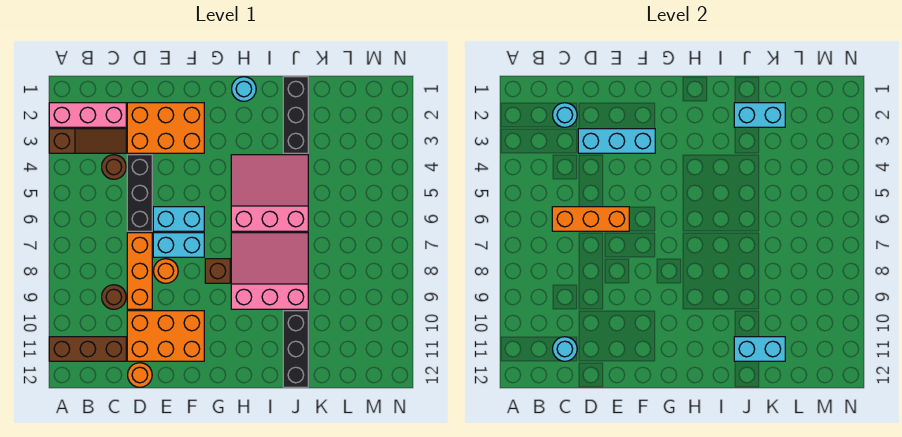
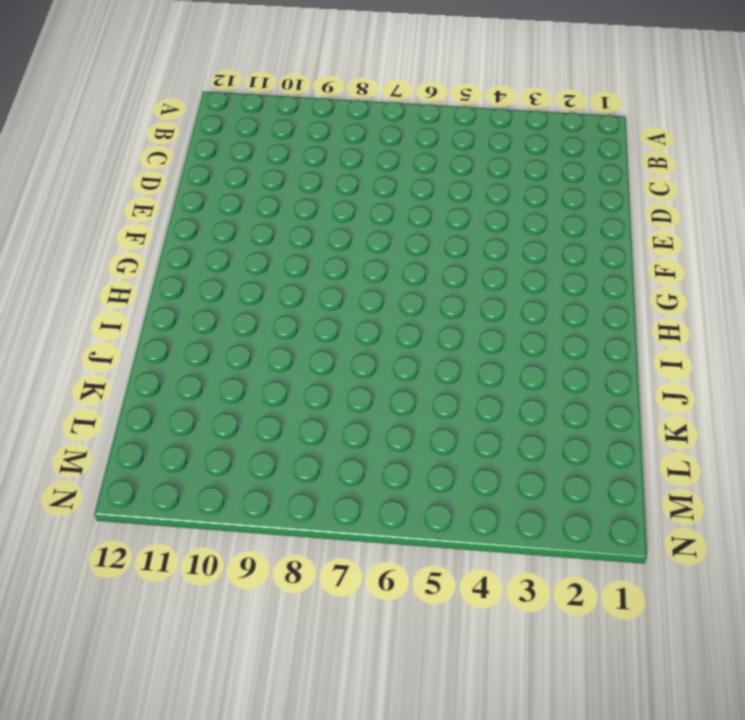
none -> pink brick A2:C2 level 1
none -> brown slope A3:C3 level 1 top A
none -> brown brick A11:C11 level 1

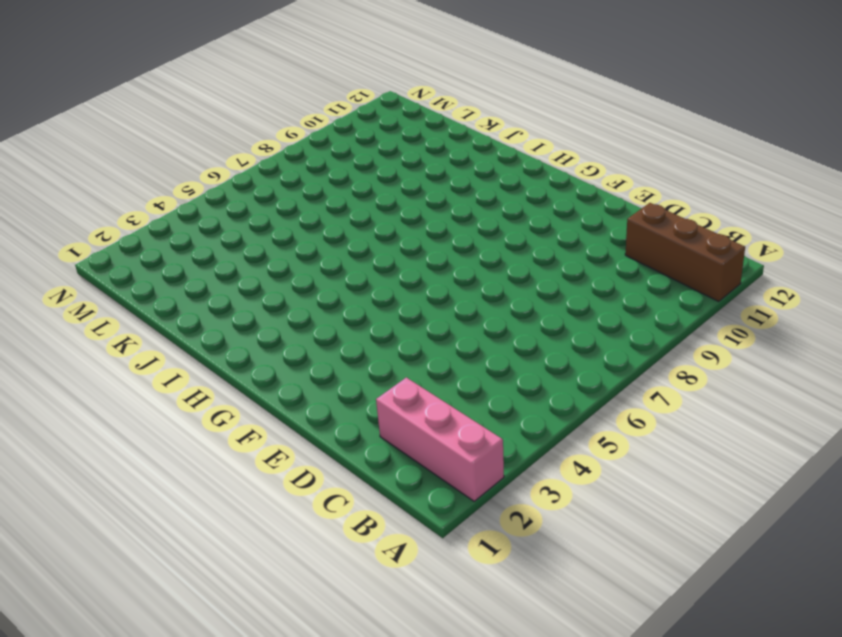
none -> brown slope A3:C3 level 1 top A
none -> brown round brick C4 level 1
none -> brown round brick C9 level 1

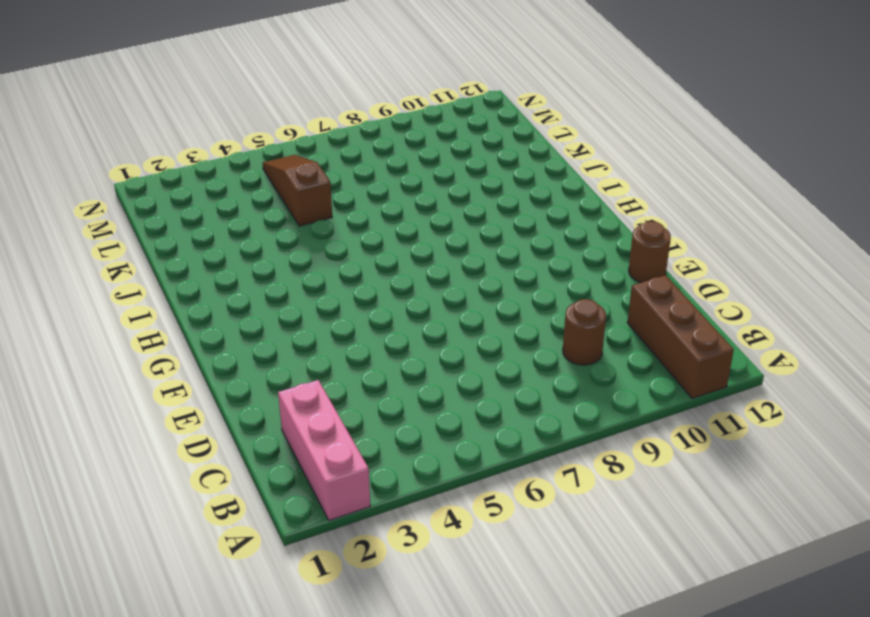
brown round brick E12 level 1 -> brown round brick C4 level 1
brown slope K5:M5 level 1 top K -> brown slope A3:C3 level 1 top A
none -> orange brick D2:F3 level 1
none -> black brick D4:D6 level 1
none -> orange brick D7:D9 level 1

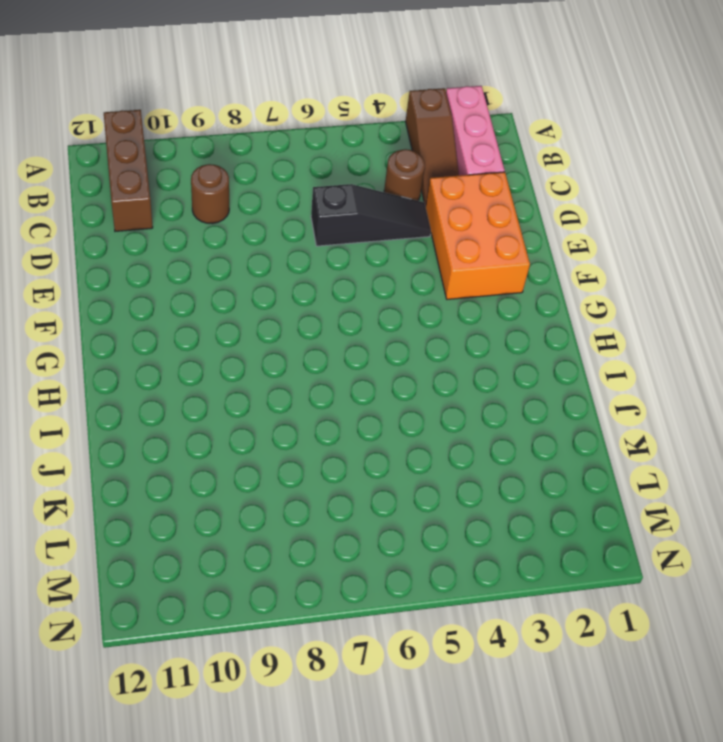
black slope D4:D6 level 1 top 6 -> black brick D4:D6 level 1
none -> orange brick D7:D9 level 1
none -> orange brick D10:F11 level 1
none -> orange round brick D12 level 1

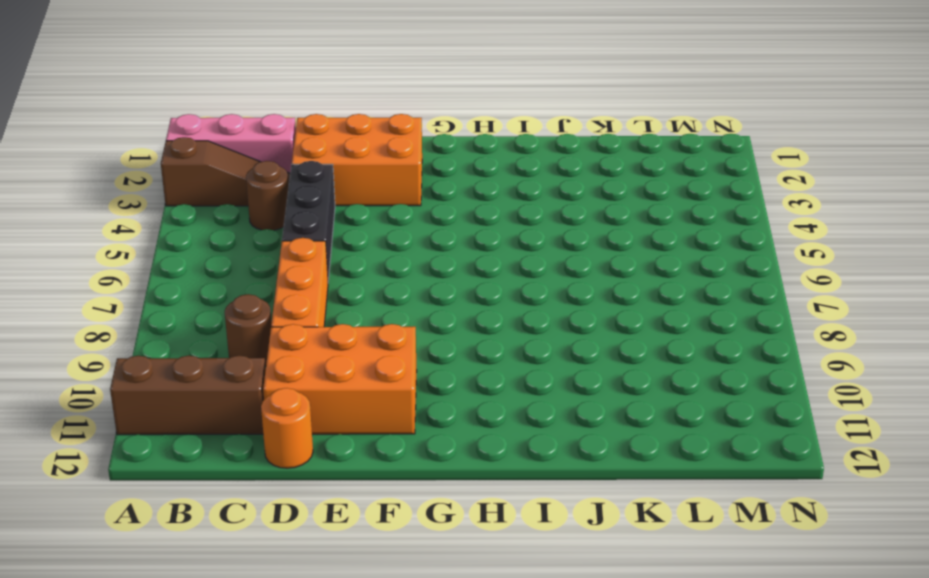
none -> cyan brick E6:F6 level 1
none -> cyan brick E7:F7 level 1
none -> orange round brick E8 level 1

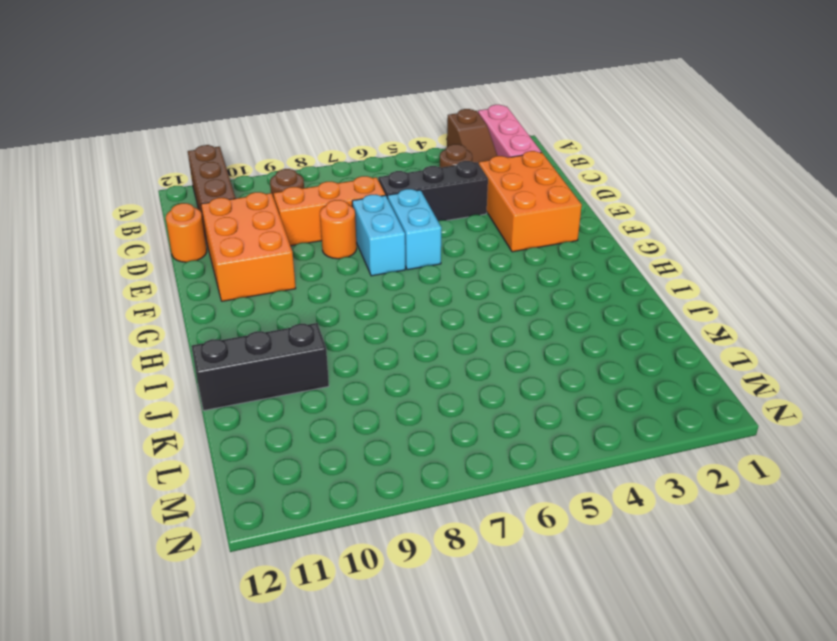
none -> brown brick G8 level 1
none -> cyan round brick H1 level 1
none -> pink slope H4:J6 level 1 top 6

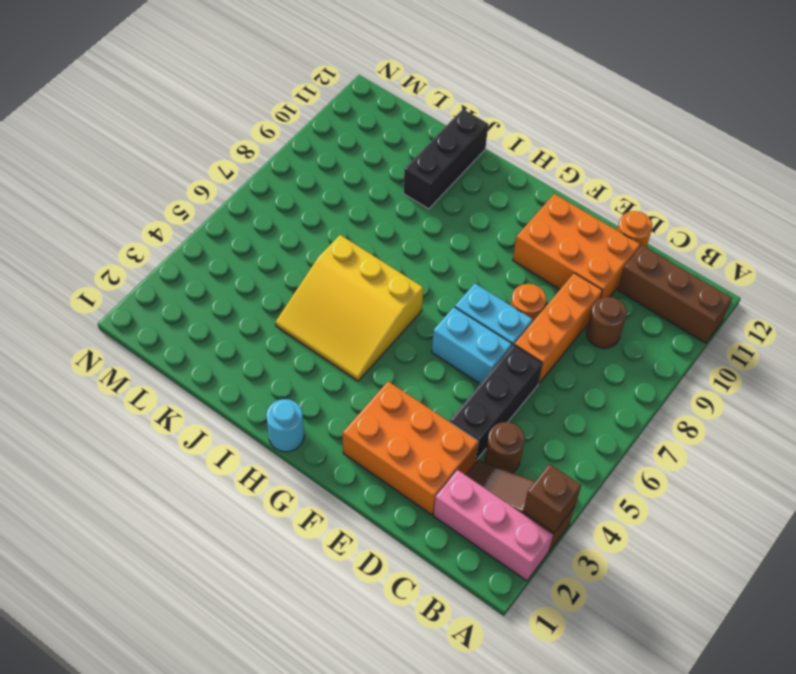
brown brick A3 level 2 -> brown brick G8 level 1
yellow slope H4:J6 level 1 top 6 -> pink slope H4:J6 level 1 top 6
none -> pink slope H7:J9 level 1 top 9
none -> black brick J1:J3 level 1
none -> cyan round brick C2 level 2

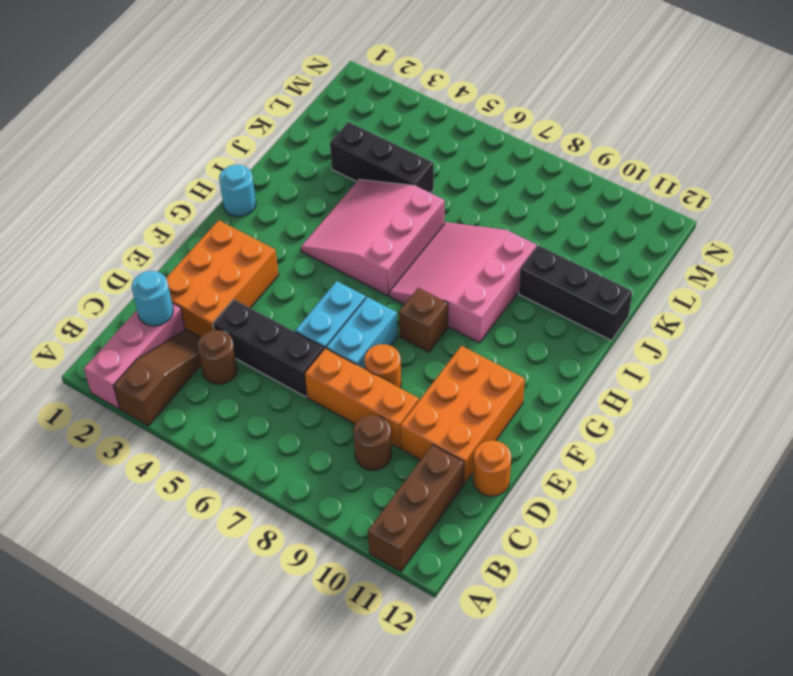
black brick K3:K5 level 1 -> black brick J1:J3 level 1
none -> orange brick C6:E6 level 2
none -> cyan round brick C11 level 2
none -> cyan brick D3:F3 level 2

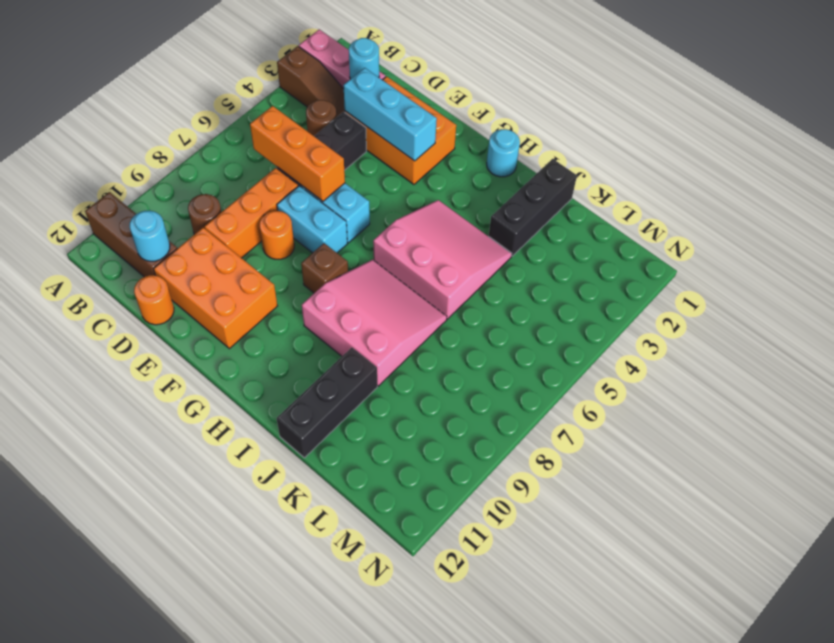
none -> cyan brick J2:K2 level 2
none -> cyan brick J11:K11 level 2

